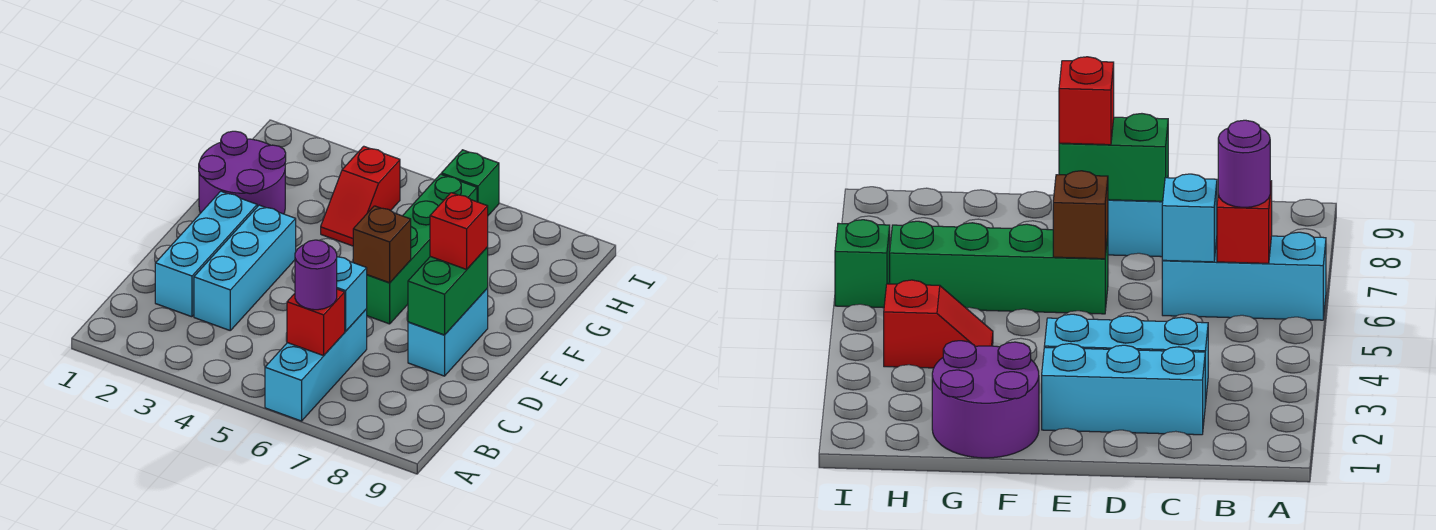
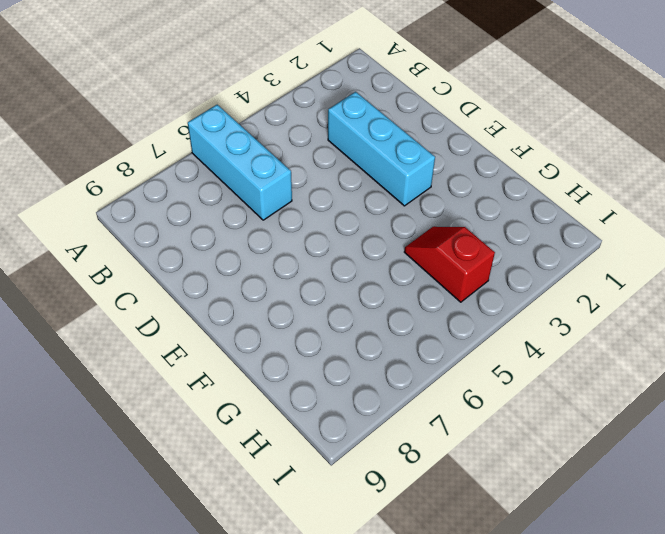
none -> cyan brick C2:E2 level 1
none -> cyan brick D8:E8 level 1
none -> green brick E6:H6 level 1

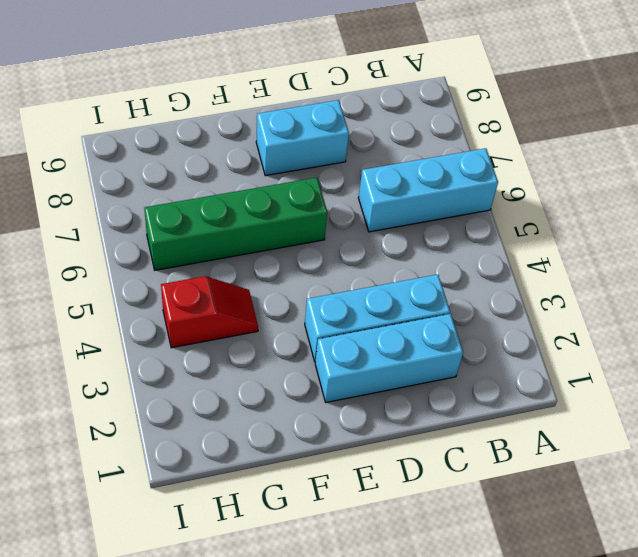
none -> purple round brick F1:G2 level 1
none -> green brick I6 level 1
none -> red brick B6 level 2

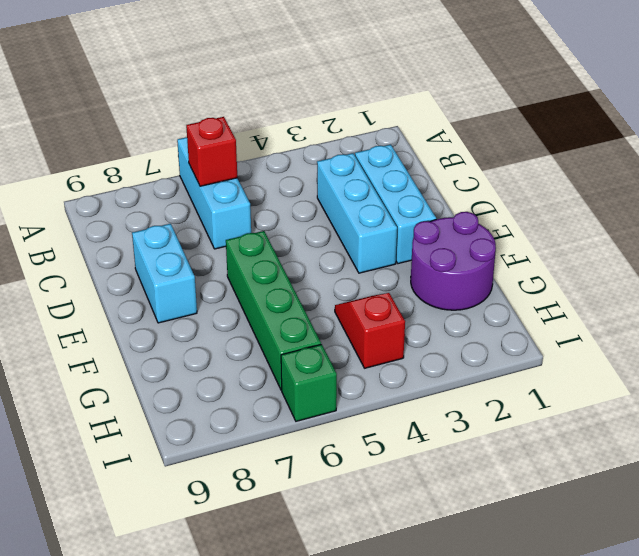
none -> cyan brick C6 level 2
none -> green brick D8:E8 level 2
none -> brown brick E6 level 2

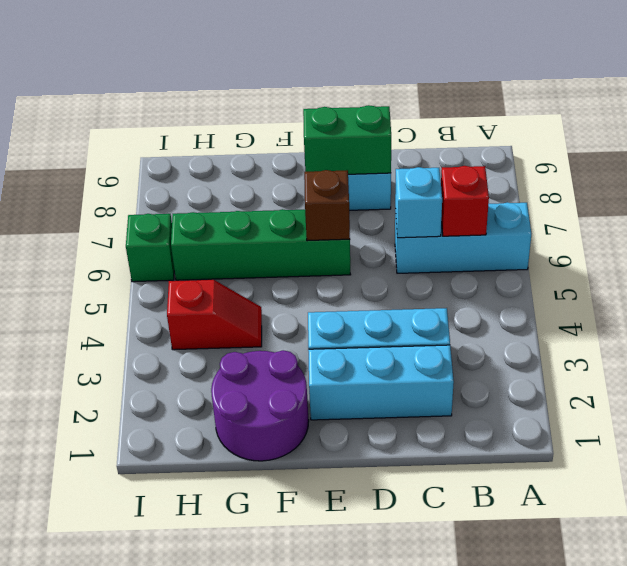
none -> purple round brick B6 level 3
none -> red brick E8 level 3

